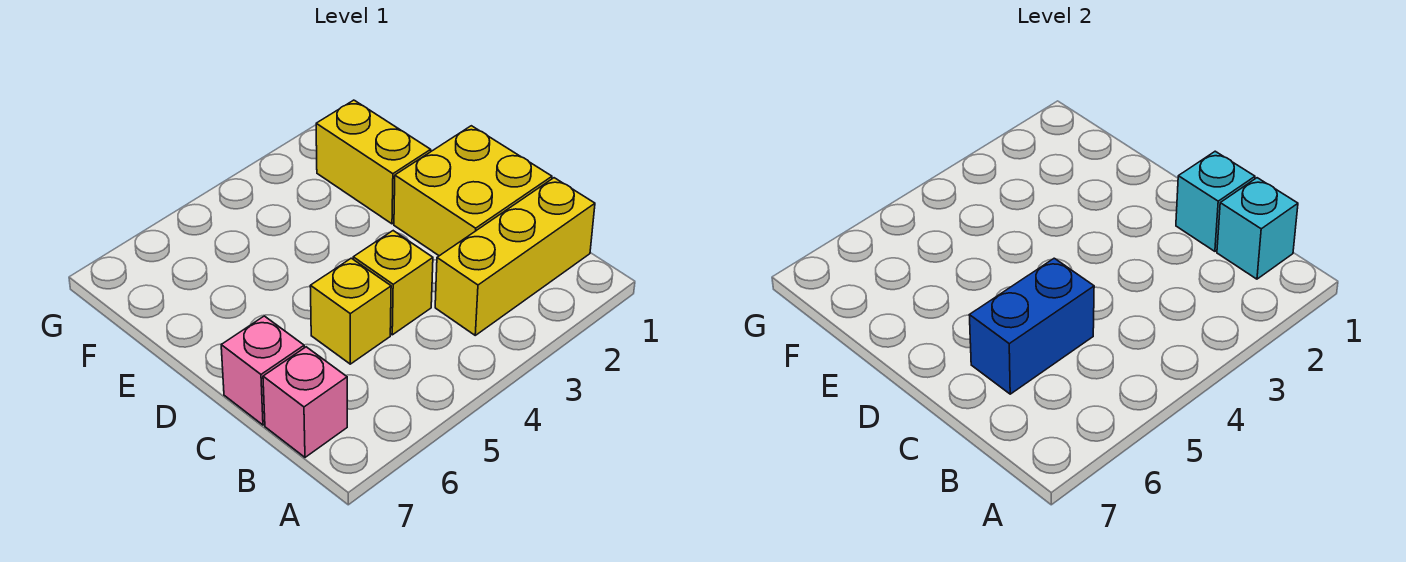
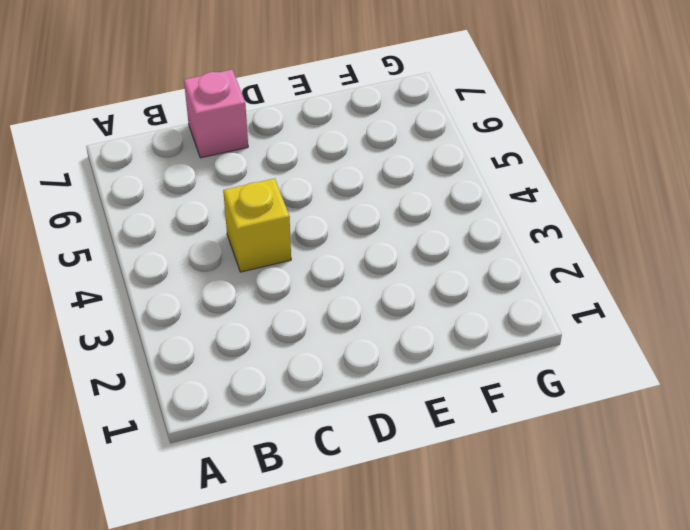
none -> yellow brick B1:B3 level 1
none -> pink brick B7 level 1

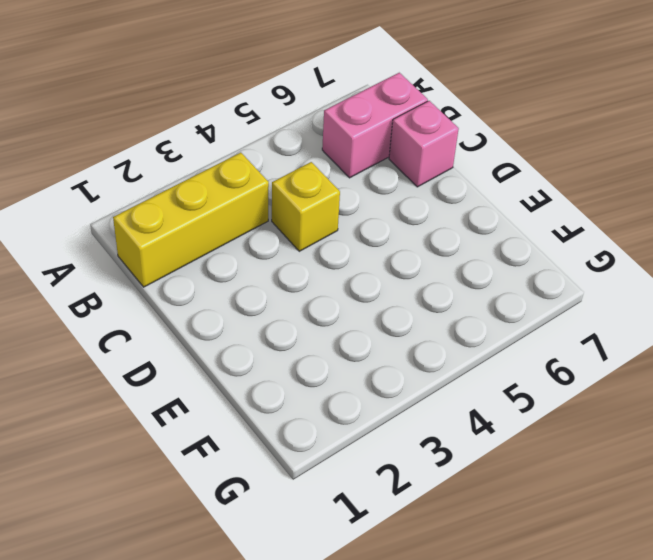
pink brick B6:B7 level 1 -> pink brick B7 level 1
none -> yellow brick C1:D2 level 1
none -> yellow brick C5 level 1

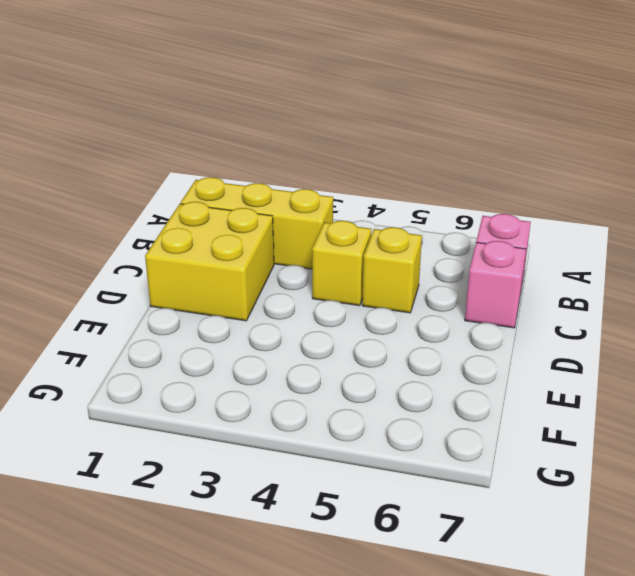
none -> yellow brick E2:F2 level 1
none -> cyan brick B1 level 2

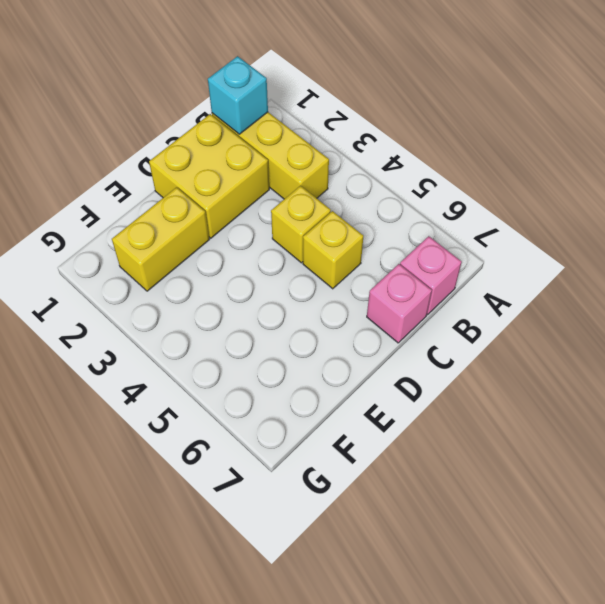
none -> cyan brick C1 level 2
none -> blue brick C5:C6 level 2

